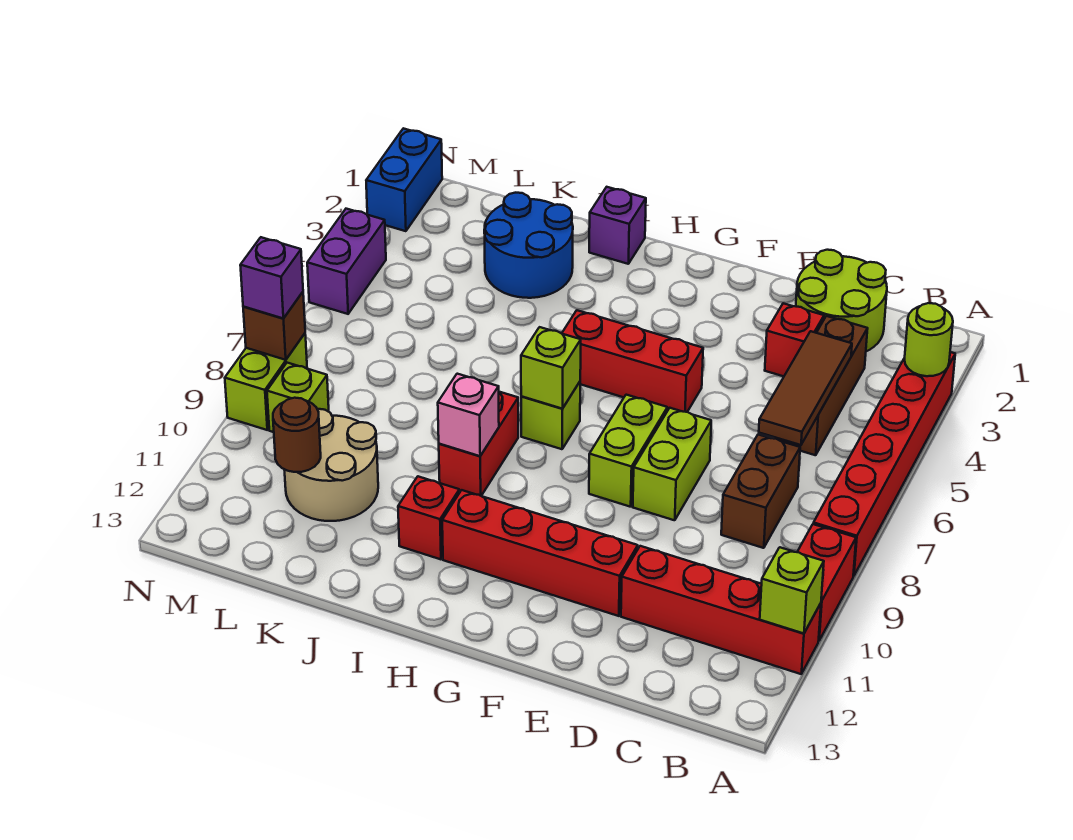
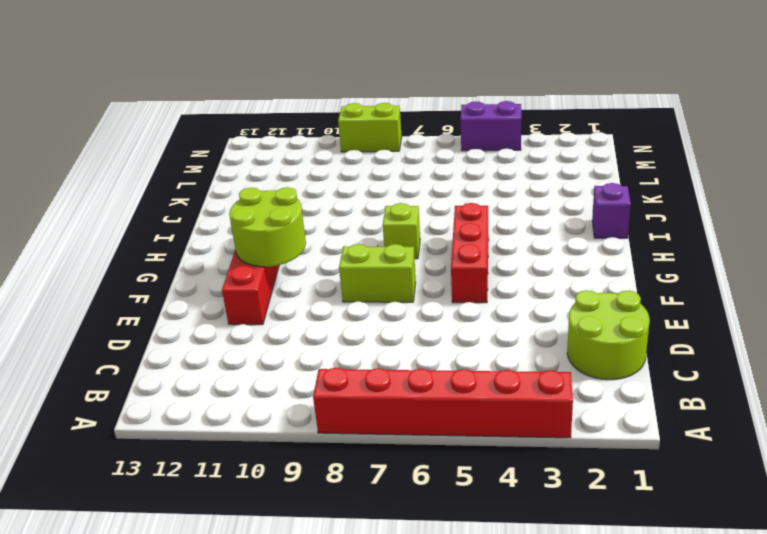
lime round brick F10:G11 level 2 -> none
none -> red brick A9:A10 level 1
none -> red brick A11:D11 level 1
none -> brown brick C3:C5 level 1

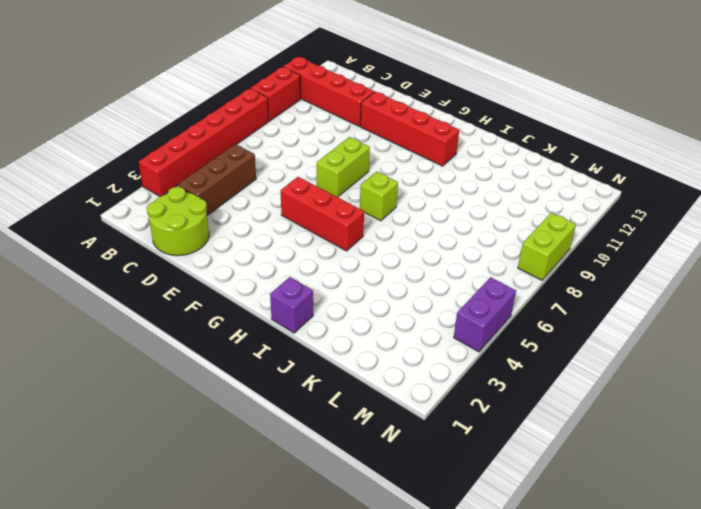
none -> brown brick C7:C8 level 1
none -> red brick D3 level 1
none -> lime brick E7:E8 level 1

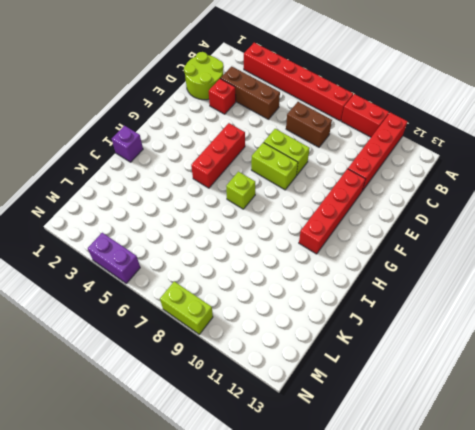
none -> red brick I8:I9 level 1
none -> red brick I11 level 1
none -> blue round brick J2:K3 level 1

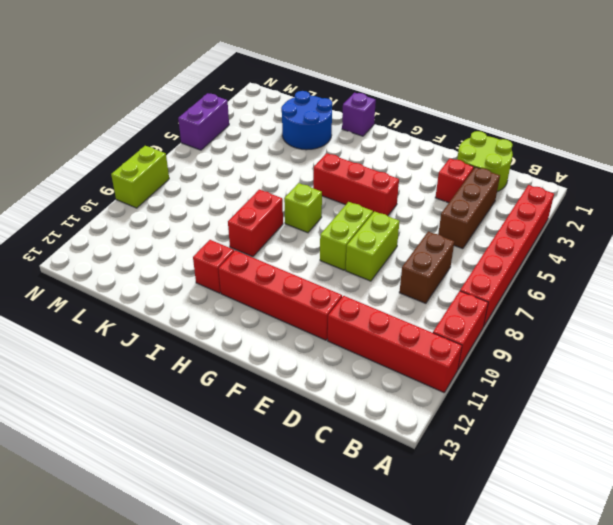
none -> tan round brick K10:L11 level 1
none -> lime brick M9 level 1
none -> blue brick N1:N2 level 1

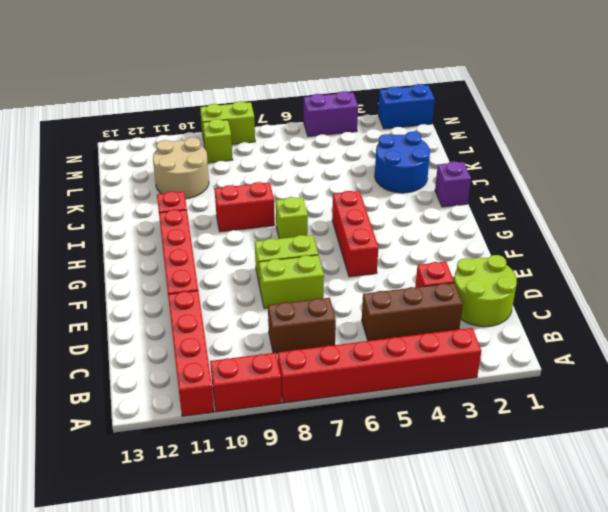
none -> lime round brick A3 level 2
none -> lime brick A11 level 2
none -> brown tile C4:C6 level 2

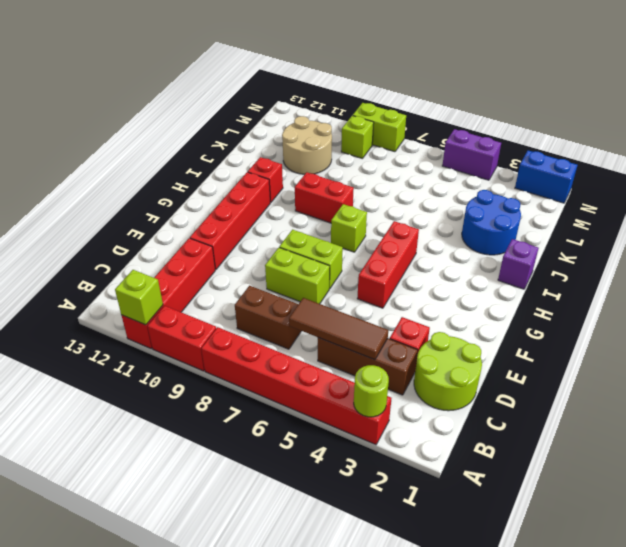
none -> lime brick H7 level 2
none -> pink brick I9 level 2
none -> brown round brick L11 level 2

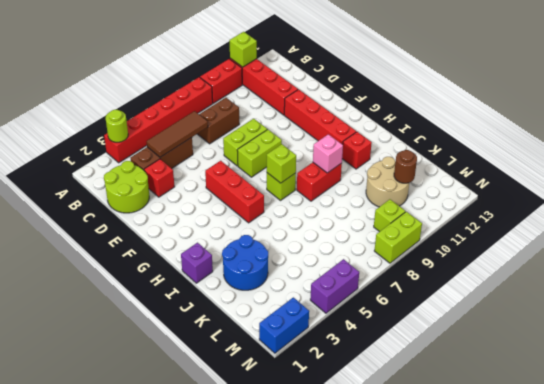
none -> brown brick N8 level 2
none -> purple brick N8 level 3

